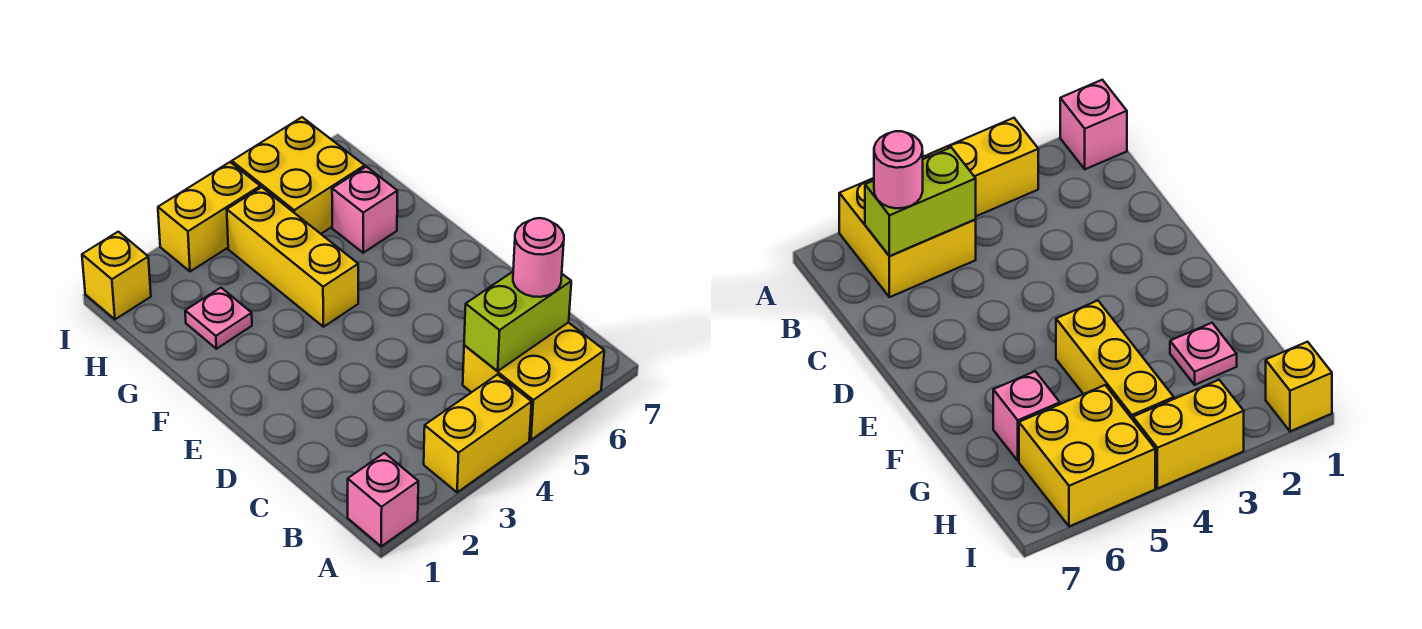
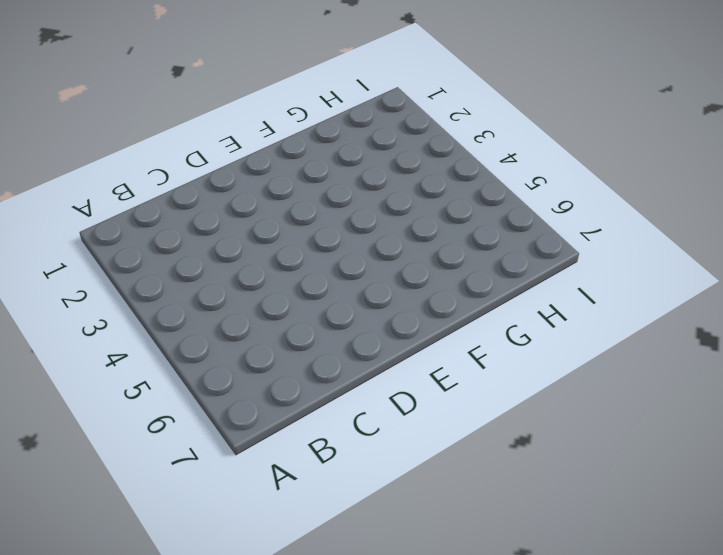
none -> pink brick A1 level 1
none -> yellow brick A3:A4 level 1

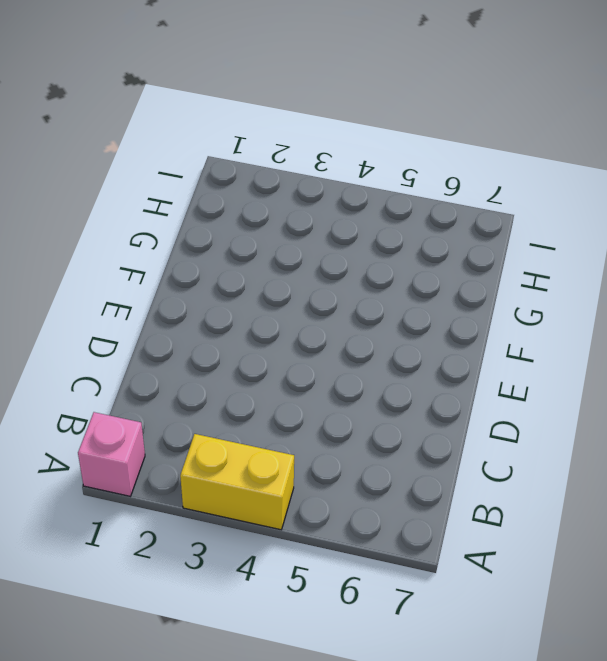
none -> yellow brick A5:B6 level 1
none -> yellow brick F4:H4 level 1

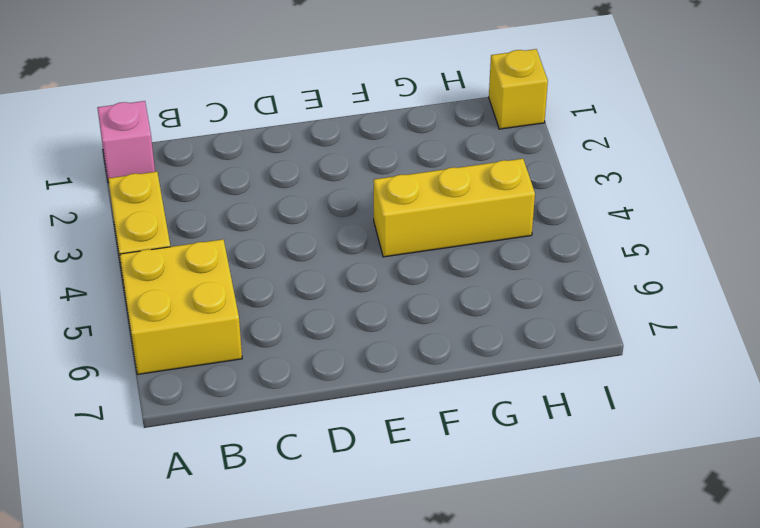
none -> pink plate G2 level 1
none -> pink brick G6 level 1

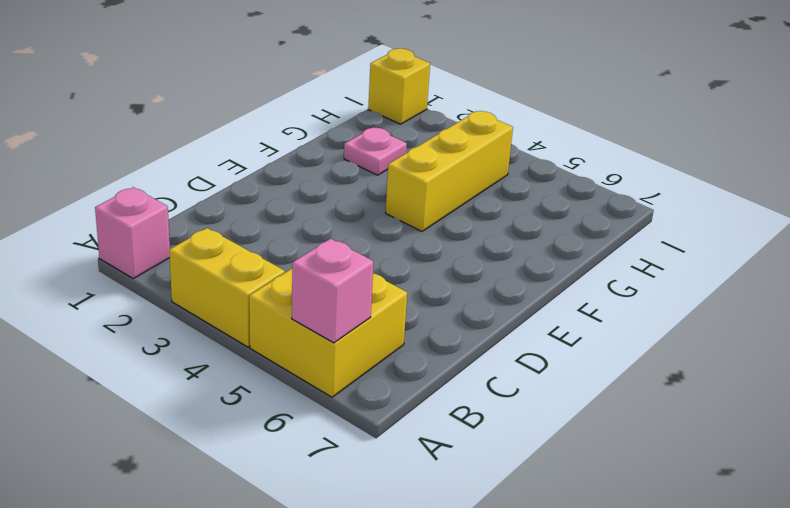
pink brick A6 level 2 -> pink brick G6 level 1
none -> yellow brick H5:I6 level 1
none -> yellow brick I3:I4 level 1

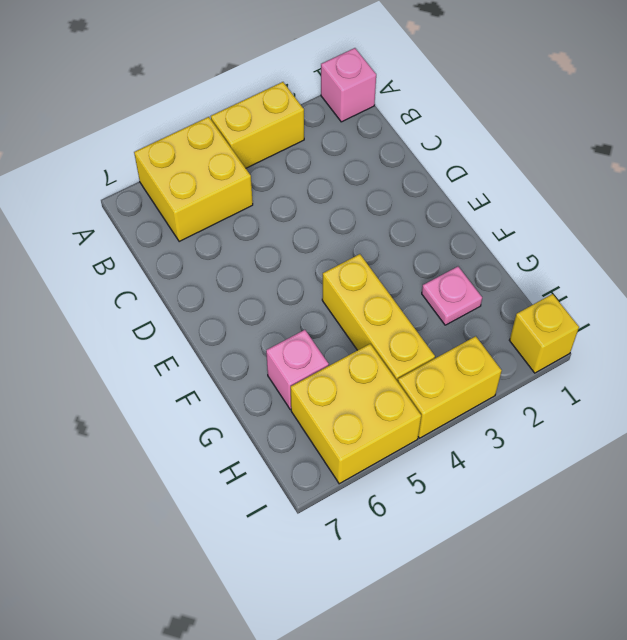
none -> lime brick B5:B6 level 2
none -> pink round brick B6 level 3

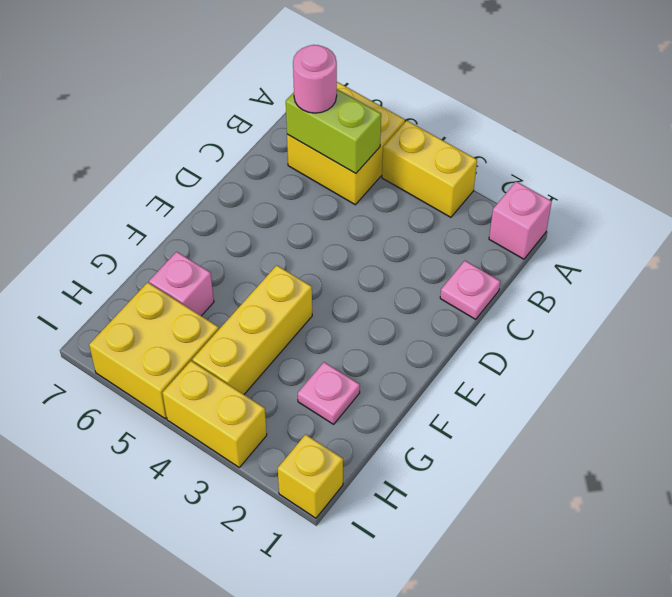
pink plate C1 level 1 -> none

